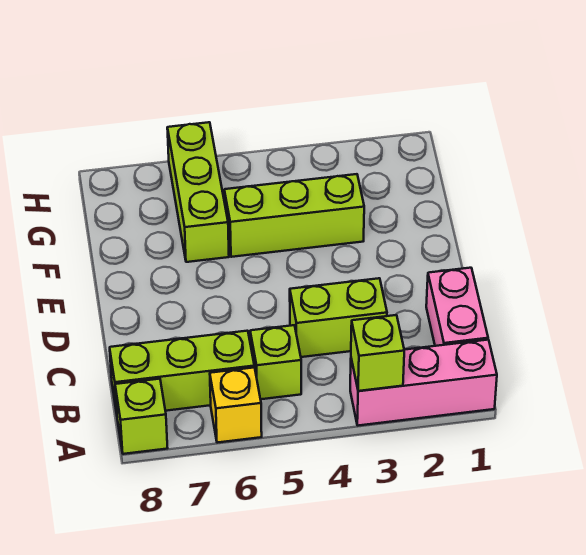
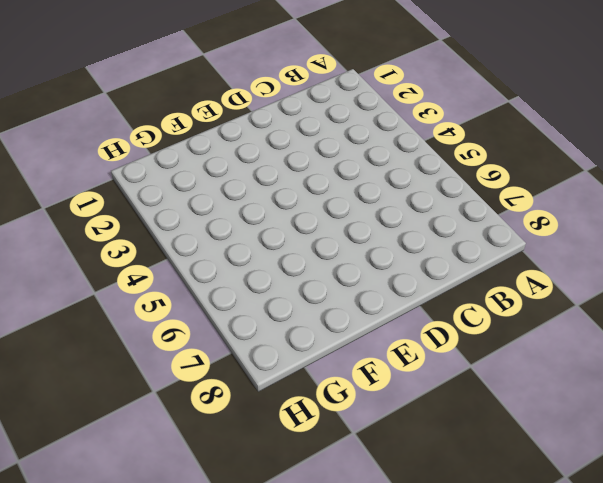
none -> pink brick A1:A3 level 1
none -> yellow brick A6 level 1

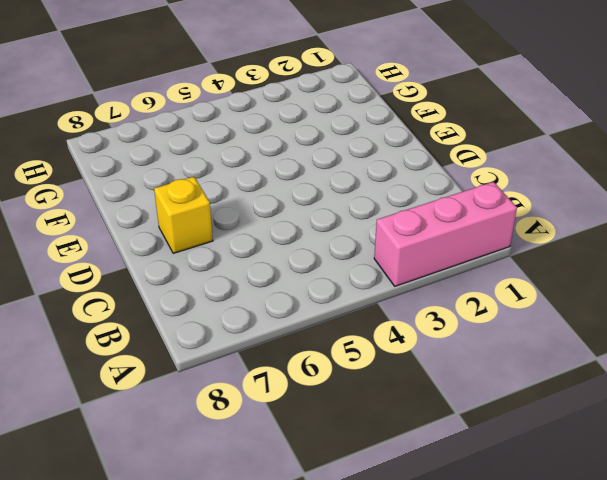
yellow brick D7 level 1 -> yellow brick A6 level 1
none -> lime brick A8 level 1
none -> pink brick B1:C1 level 1

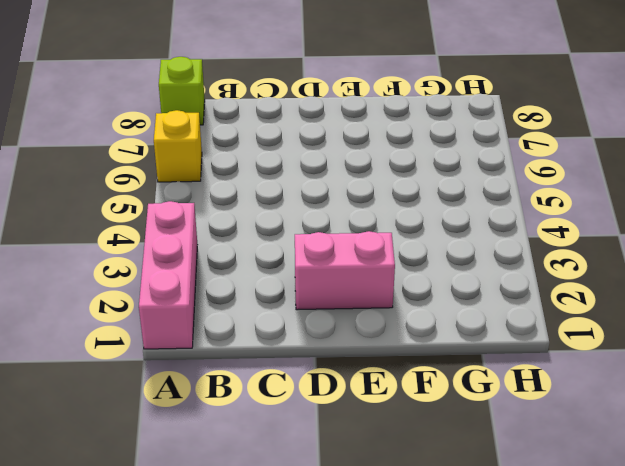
pink brick D2:E2 level 1 -> pink brick B1:C1 level 1
none -> lime brick B5 level 1
none -> lime brick B6:B8 level 1

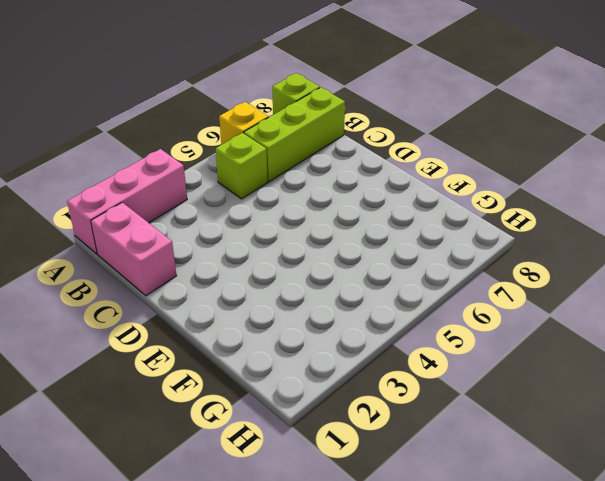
none -> lime brick C3:C4 level 1
none -> lime brick F3:F5 level 1

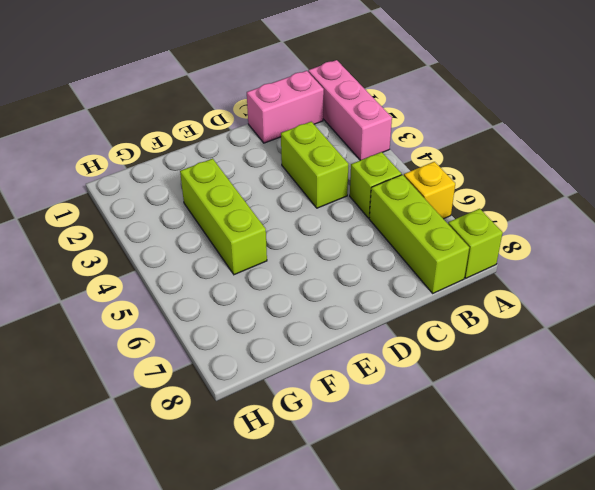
none -> lime brick F6:H6 level 1
none -> lime brick A3 level 2

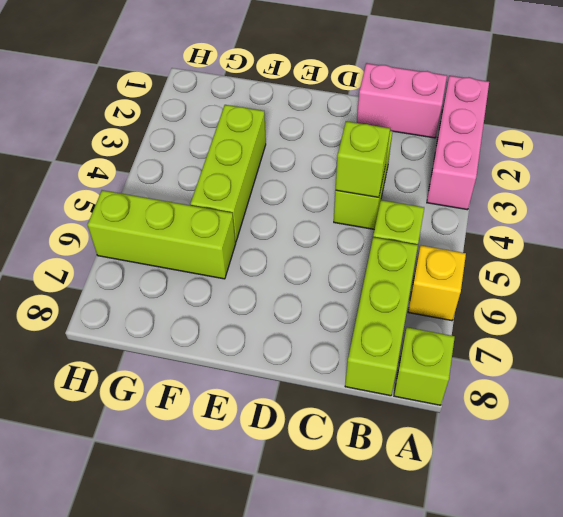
lime brick C4 level 2 -> lime brick A3 level 2

